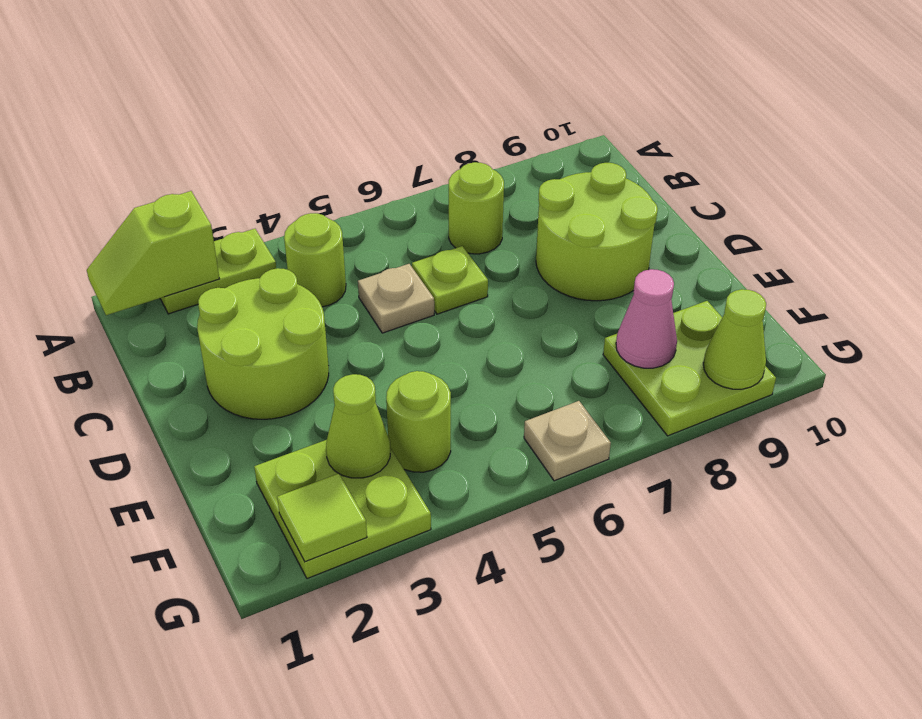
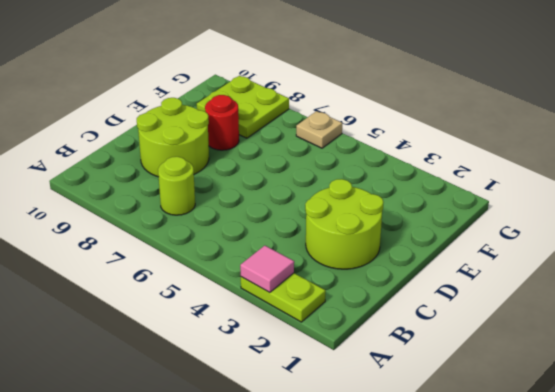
pink tile A3 level 2 -> none
red round brick E8 level 1 -> none
none -> lime round brick B4 level 1
none -> tan plate C5 level 1
none -> lime plate C6 level 1

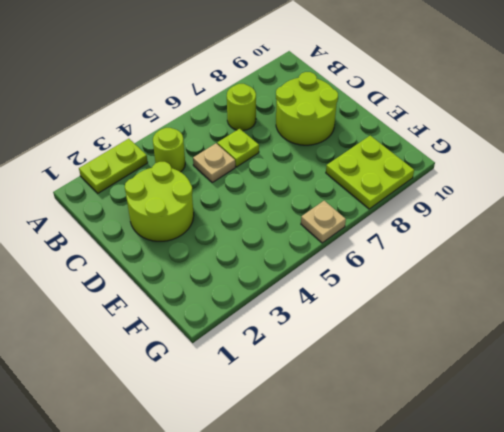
none -> lime plate F2:G3 level 1
none -> lime round brick F4 level 1
none -> lime slope A1:A2 level 2 top 2

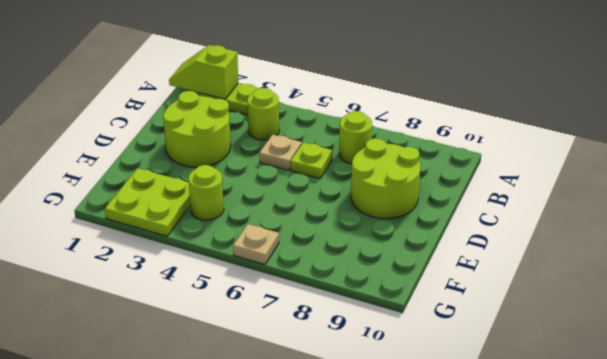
none -> lime plate F8:G9 level 1
none -> lime cone F3 level 2
none -> pink cone F8 level 2

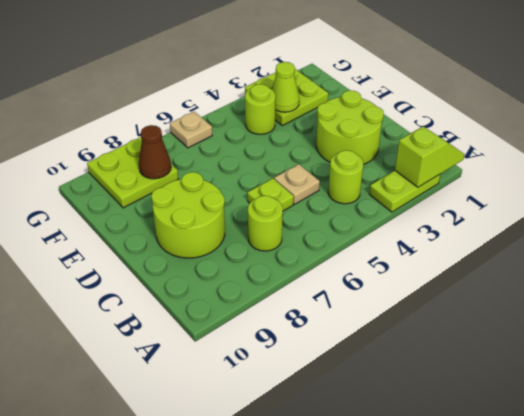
brown cone F8 level 2 -> pink cone F8 level 2
none -> lime tile G2 level 2
none -> lime cone G9 level 2

